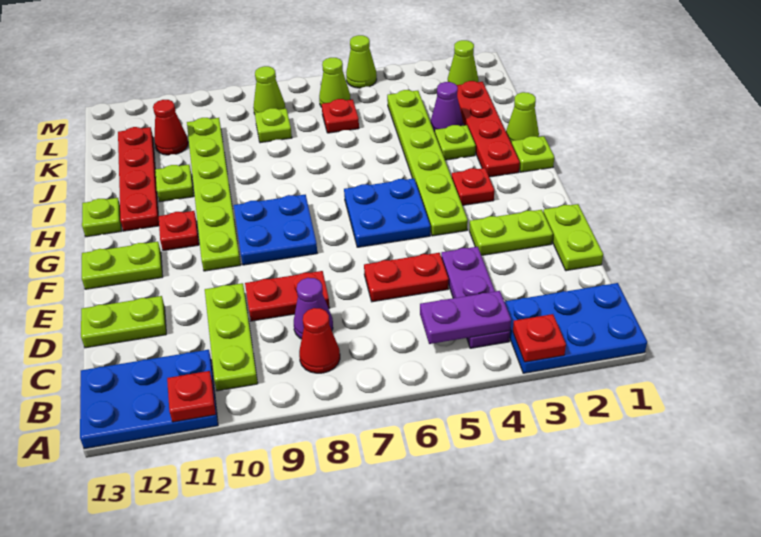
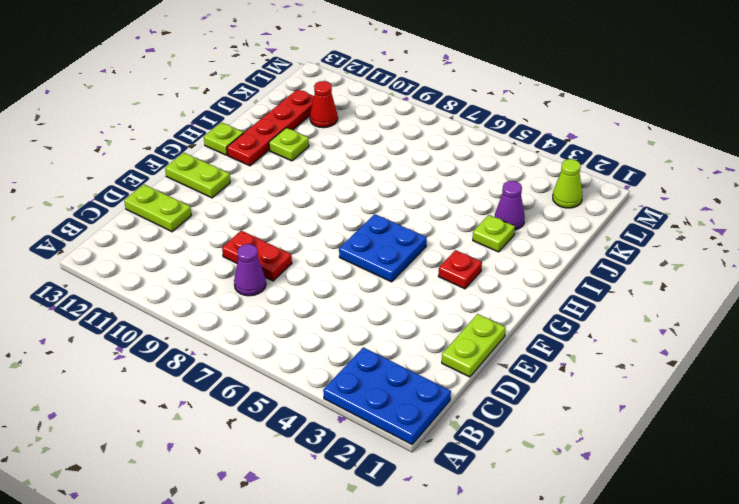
none -> blue plate A11:B13 level 1
none -> purple plate B4:D4 level 1
none -> red cone B8 level 1
none -> lime plate B10:D10 level 1

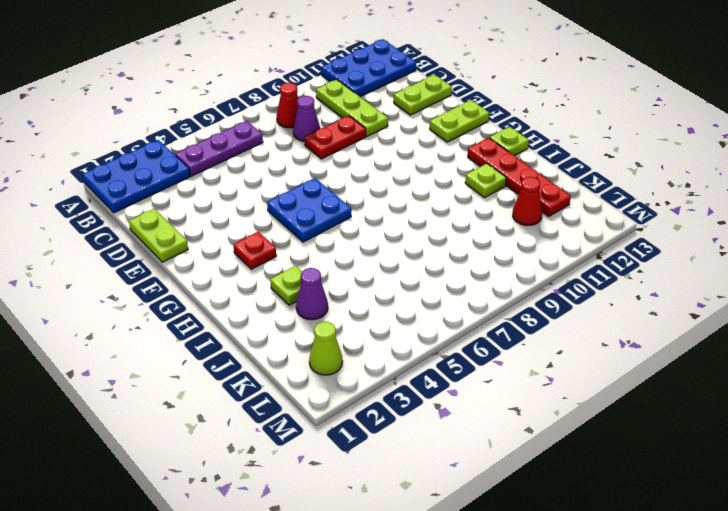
purple plate B4:B6 level 1 -> purple plate B4:D4 level 1
none -> red plate D5:D6 level 1
none -> lime plate E2:E3 level 1
none -> lime plate F4:K4 level 1
none -> blue plate F8:G9 level 1

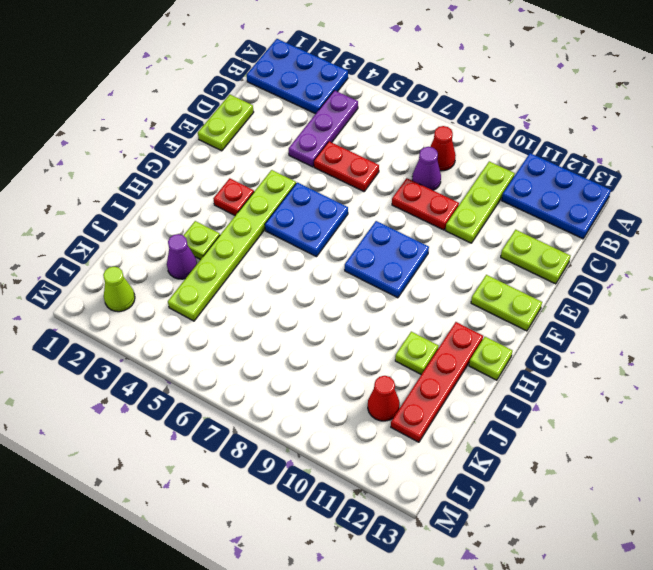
none -> lime plate E2:E3 level 1
none -> lime plate F10:K10 level 1
none -> red plate G11 level 1
none -> lime plate H1 level 1

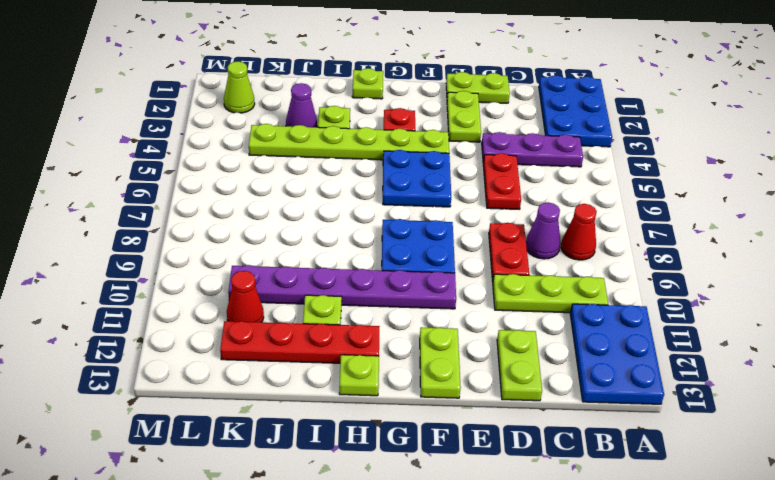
purple plate F10:K10 level 1 -> lime plate F10:K10 level 1
none -> red plate G11 level 1
none -> red plate H2:K2 level 1
none -> lime cone I1 level 1
none -> red plate K6 level 1

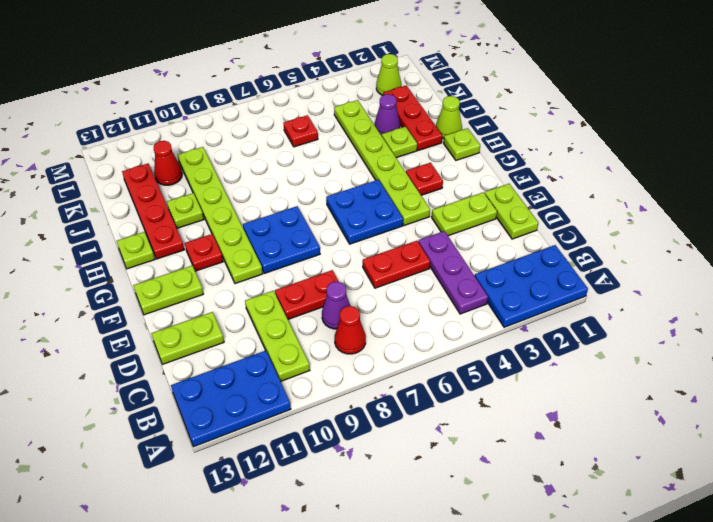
red plate I2:K2 level 1 -> red plate H2:K2 level 1
none -> lime plate K8 level 1
none -> lime cone L6 level 1
none -> lime cone L8 level 1
none -> lime cone M5 level 1

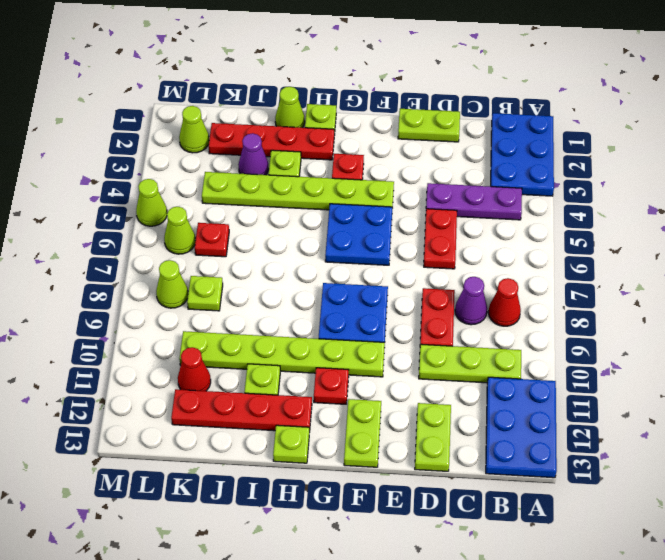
none -> lime plate E2:E3 level 1
none -> red plate A3 level 2
none -> red plate A11 level 2
none -> purple plate B4:B5 level 2

